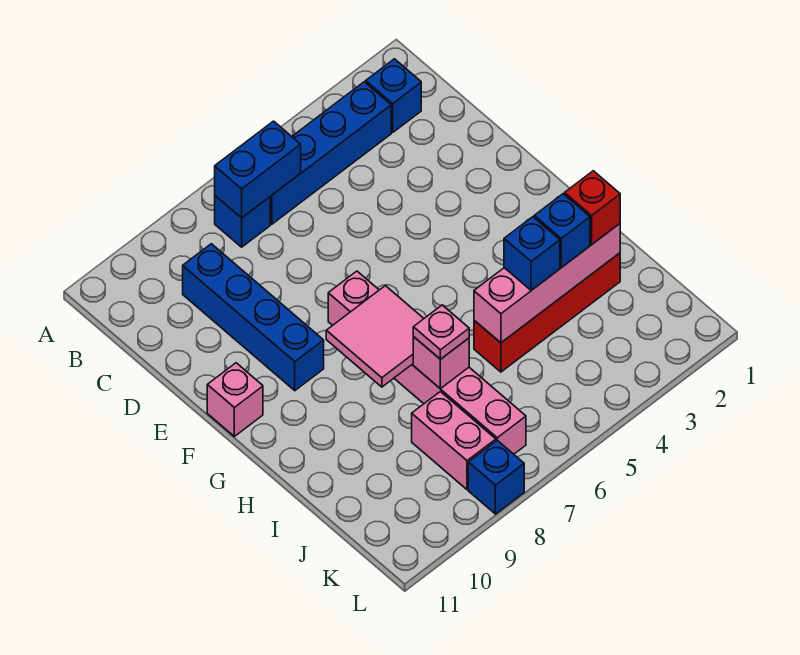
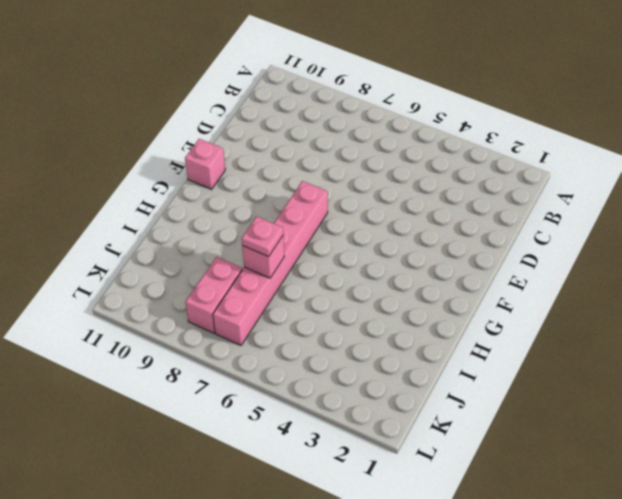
none -> blue brick B2 level 1
none -> blue brick B3:B6 level 1
none -> blue brick B7 level 1

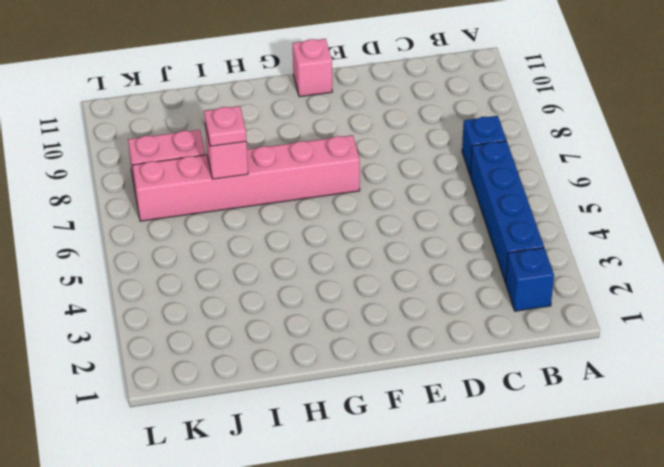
none -> blue brick C9:F9 level 1
none -> red brick I2:I5 level 1
none -> blue brick L8 level 1

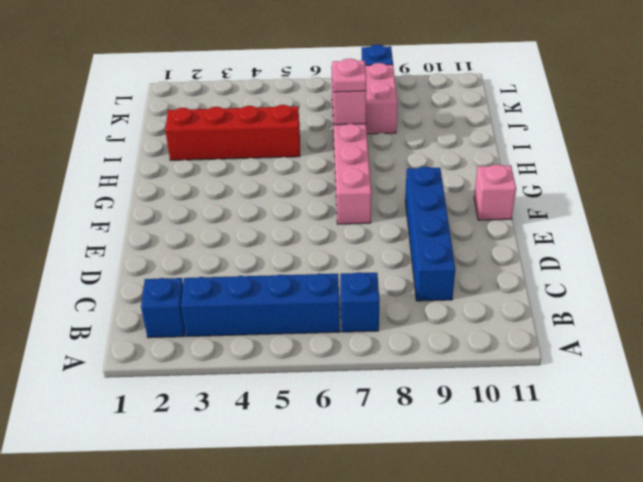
none -> blue brick B6:B7 level 2
none -> pink tile G7:H8 level 2
none -> pink brick I2:I5 level 2

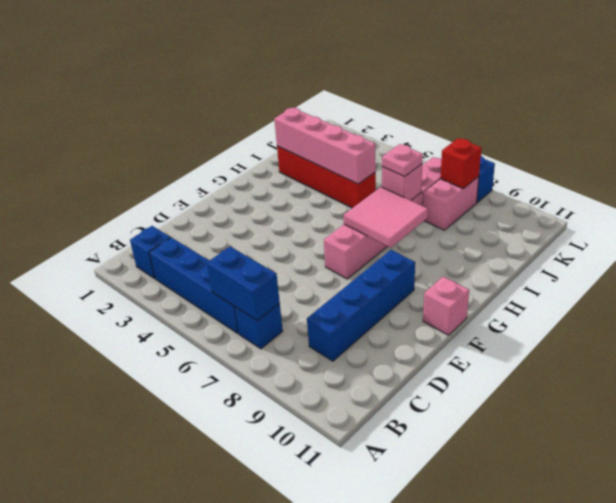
red brick K8 level 2 -> red brick I2 level 3
none -> blue brick I3 level 3
none -> blue brick I4 level 3

